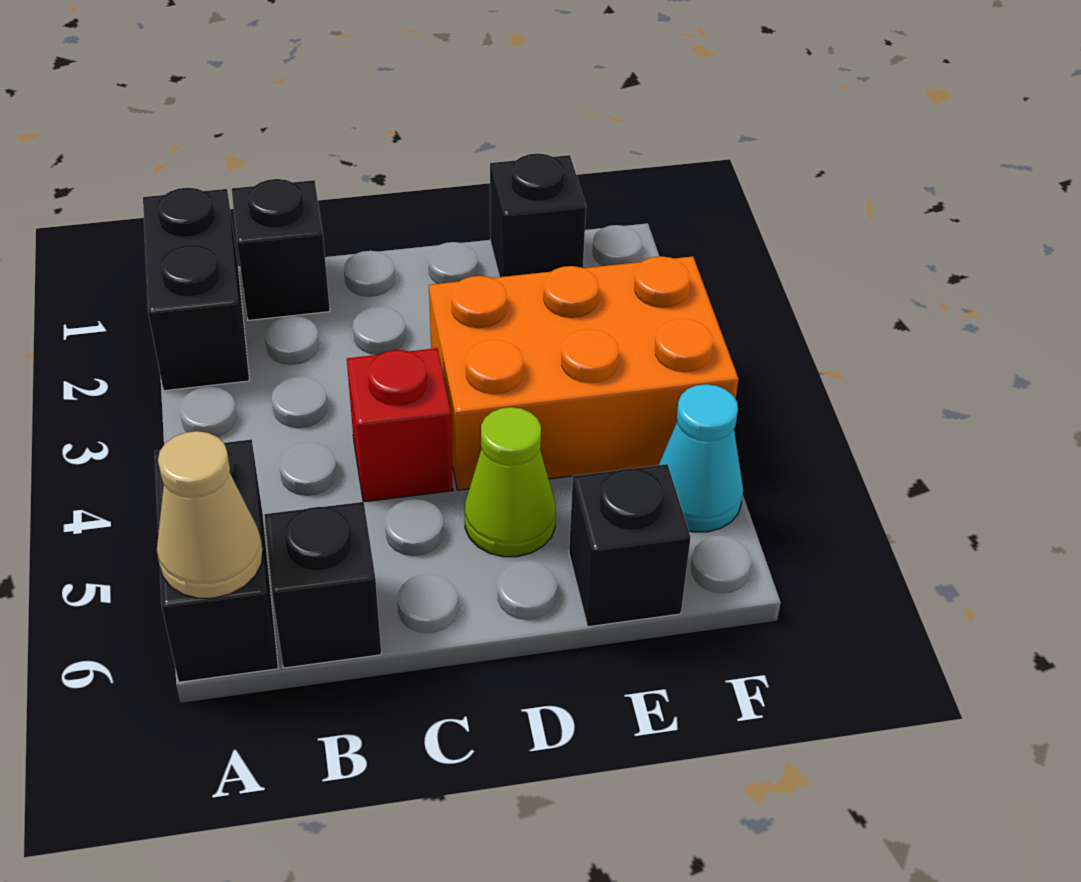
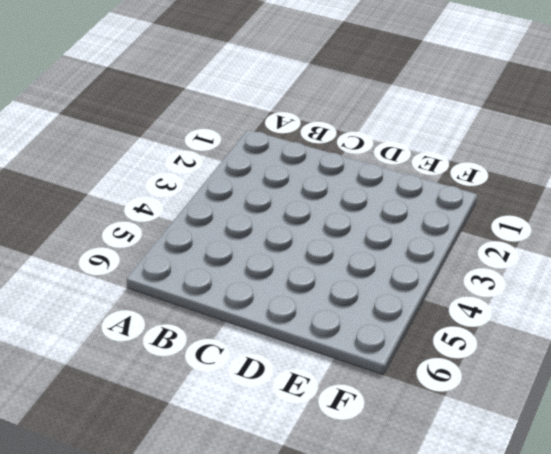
none -> black brick A1:A2 level 1
none -> black brick A5:A6 level 1

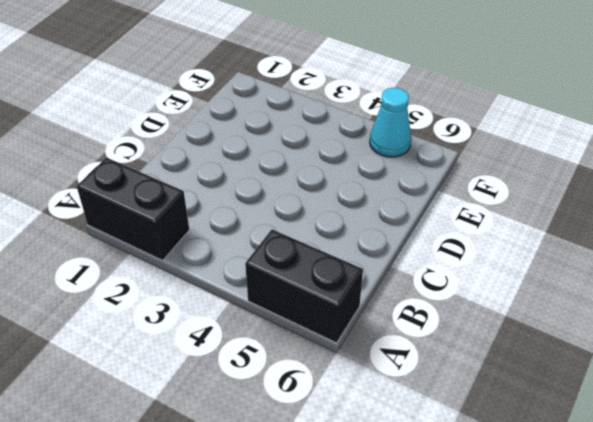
none -> black brick B1 level 1
none -> black brick B6 level 1

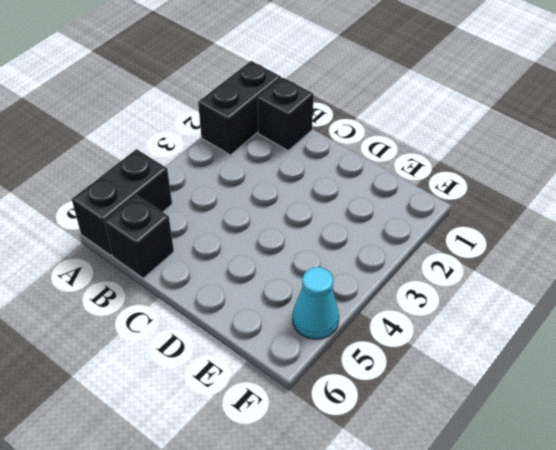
none -> red brick C4 level 1
none -> orange brick D3:F4 level 1

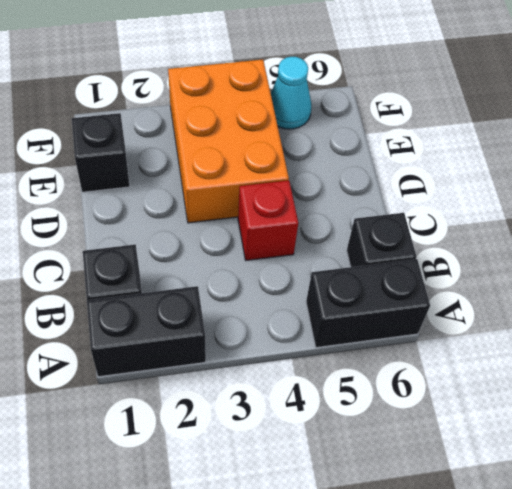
none -> lime cone D5 level 1
none -> black brick E6 level 1

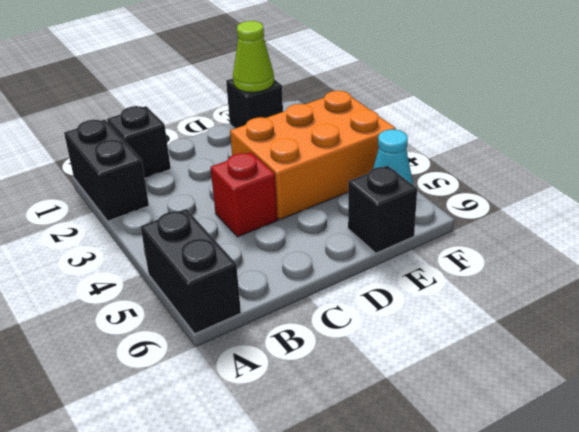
lime cone E1 level 2 -> lime cone D5 level 1
none -> black brick B6 level 1
none -> tan cone A6 level 2

